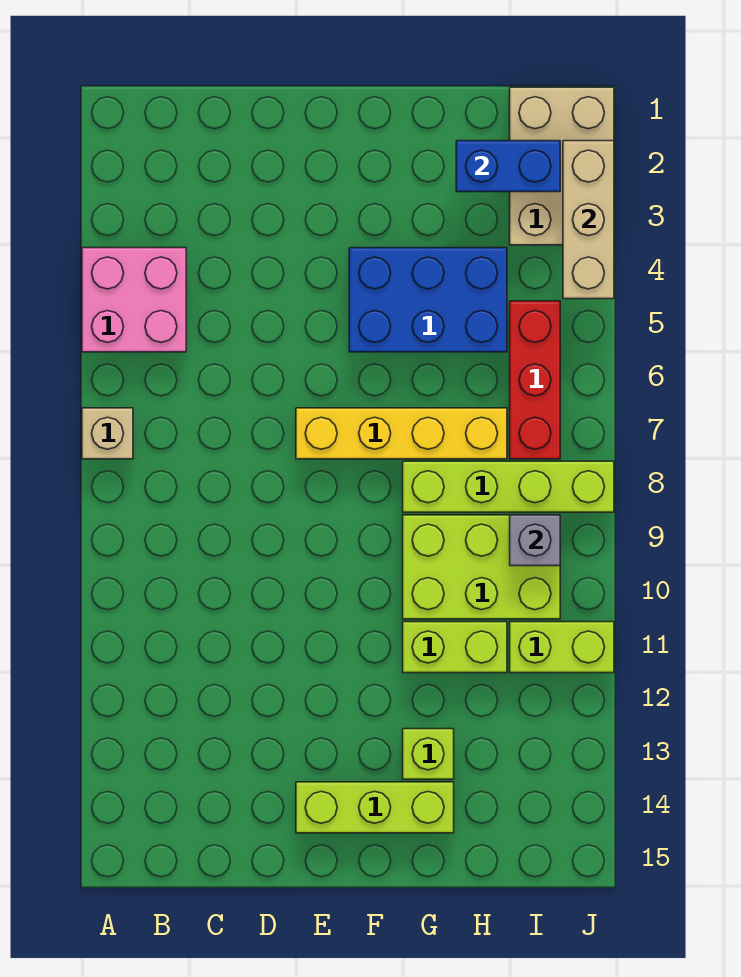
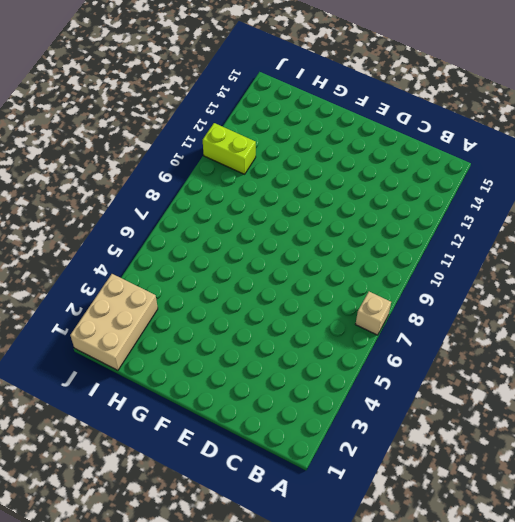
none -> pink brick A4:B5 level 1
none -> yellow brick E7:H7 level 1
none -> lime brick E14:G14 level 1

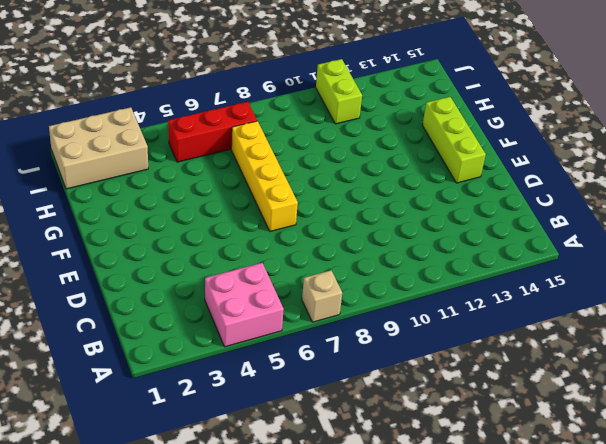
none -> blue brick F4:H5 level 1
none -> lime brick G8:J8 level 1
none -> lime brick G9:I10 level 1

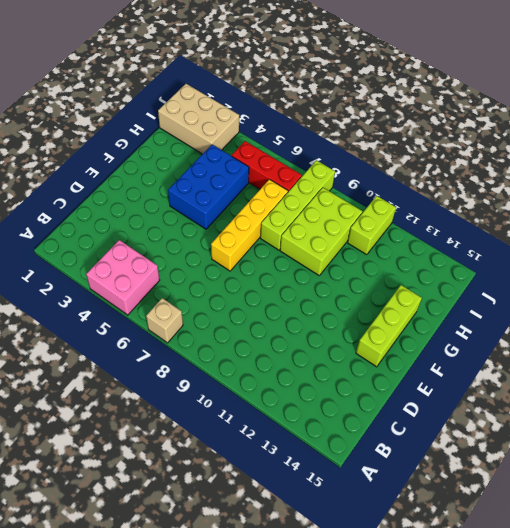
none -> lime brick G11:H11 level 1
none -> lime brick G13 level 1
none -> blue brick H2:I2 level 2

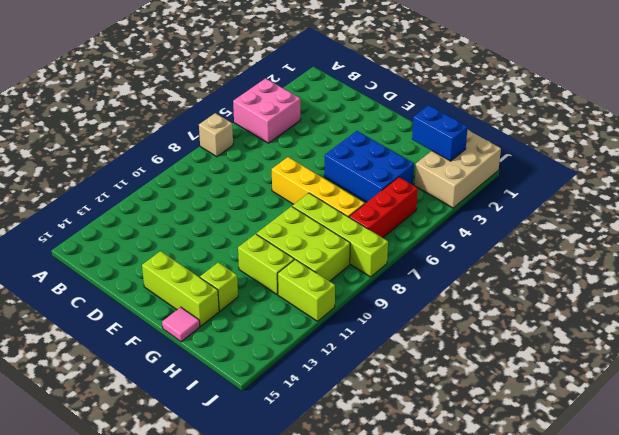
pink tile G15 level 1 -> none
none -> grey brick I9 level 2
none -> tan brick J2:J4 level 2

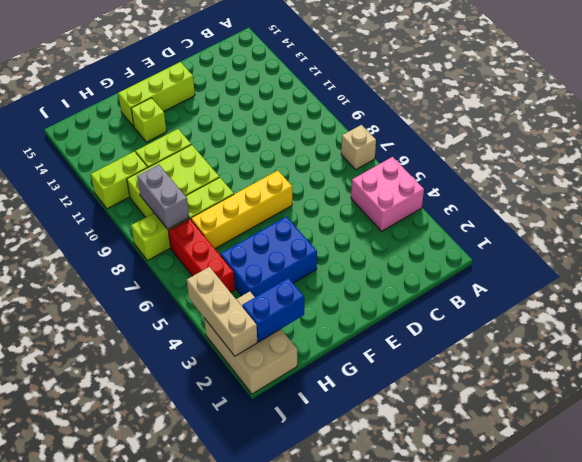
grey brick I8:I9 level 2 -> grey brick I9 level 2

